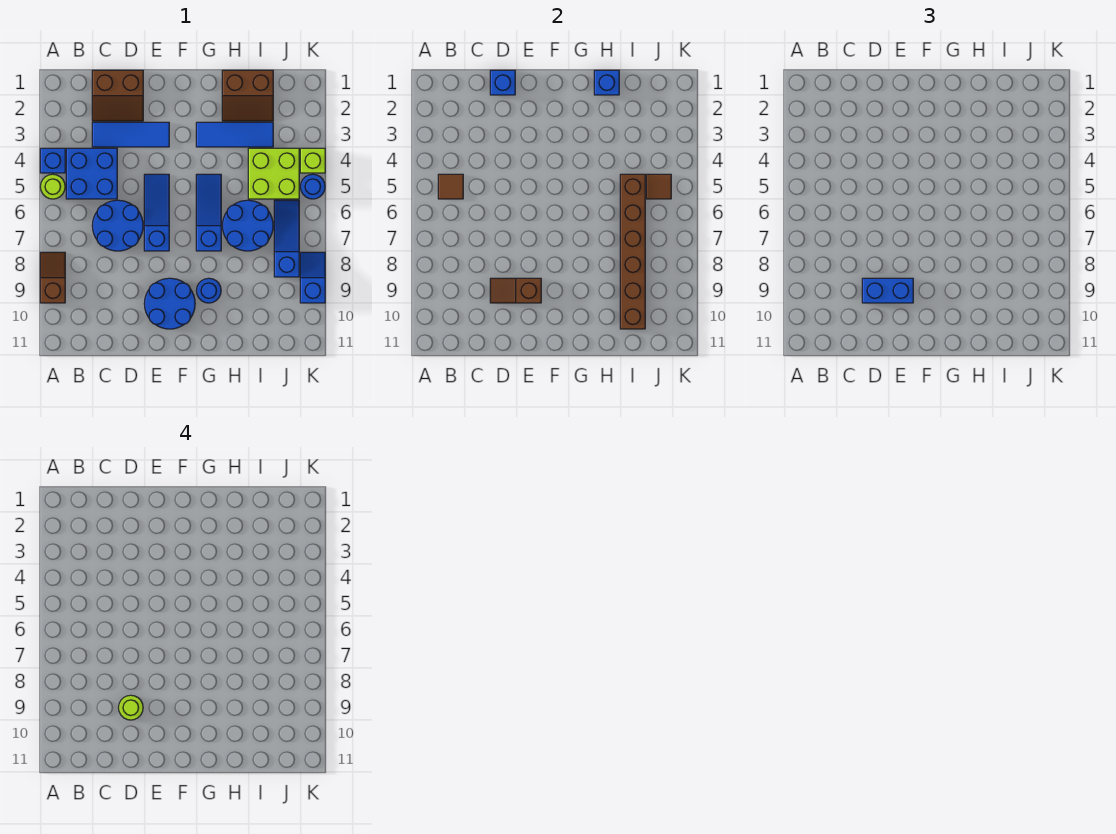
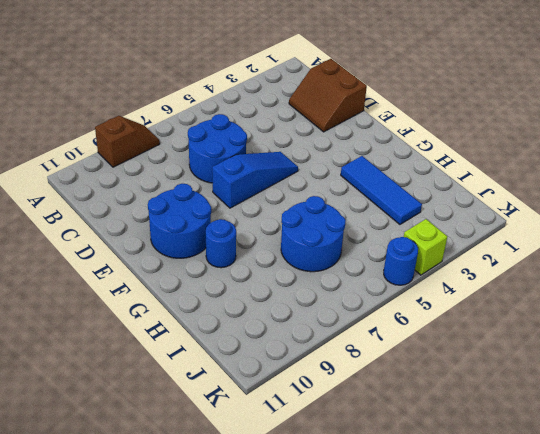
none -> blue brick A4 level 1
none -> lime round brick A5 level 1
none -> blue brick B4:C5 level 1

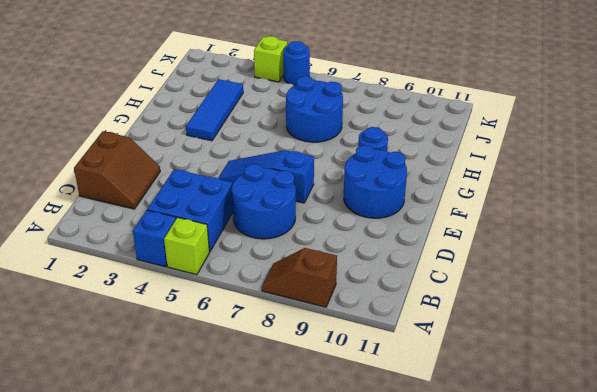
lime brick A5 level 1 -> lime round brick A5 level 1
none -> blue tile C3:E3 level 1
none -> blue slope G5:G7 level 1 top 7
none -> brown slope H1:I2 level 1 top 1

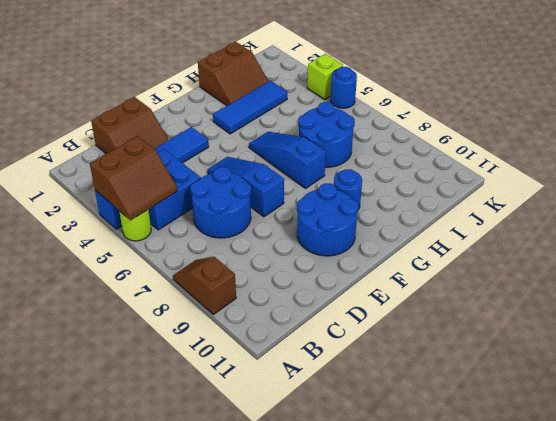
brown slope A4:B5 level 2 top 4 -> brown tile B5 level 2
none -> lime brick I4:J5 level 1
none -> blue slope J6:J8 level 1 top 8
none -> blue slope K8:K9 level 1 top 9

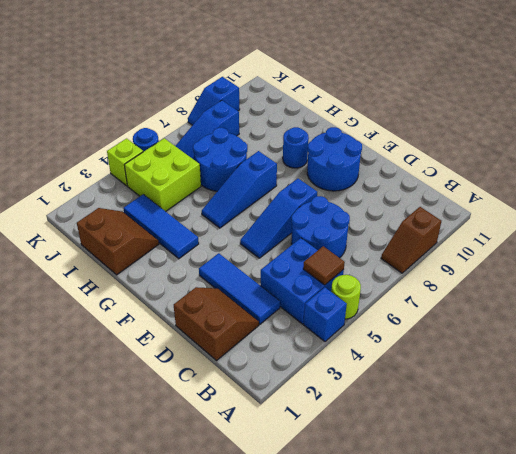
none -> blue brick D1 level 2
none -> brown slope D9:E9 level 2 top E
none -> blue brick H1 level 2

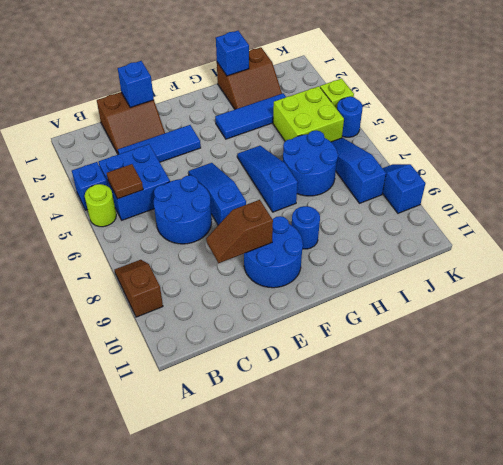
none -> brown brick I5:I10 level 2
none -> brown tile J5 level 2
none -> blue brick D9:E9 level 3

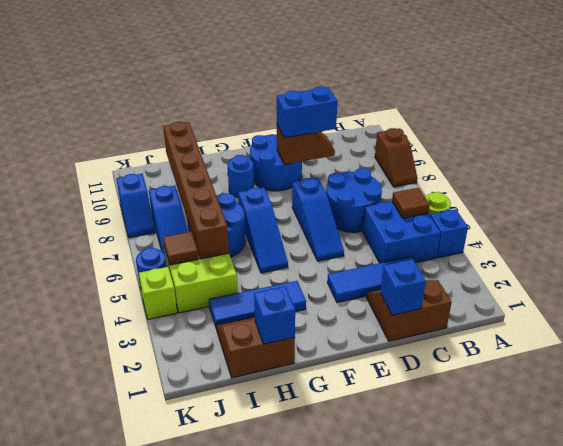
none -> lime round brick D9 level 4

